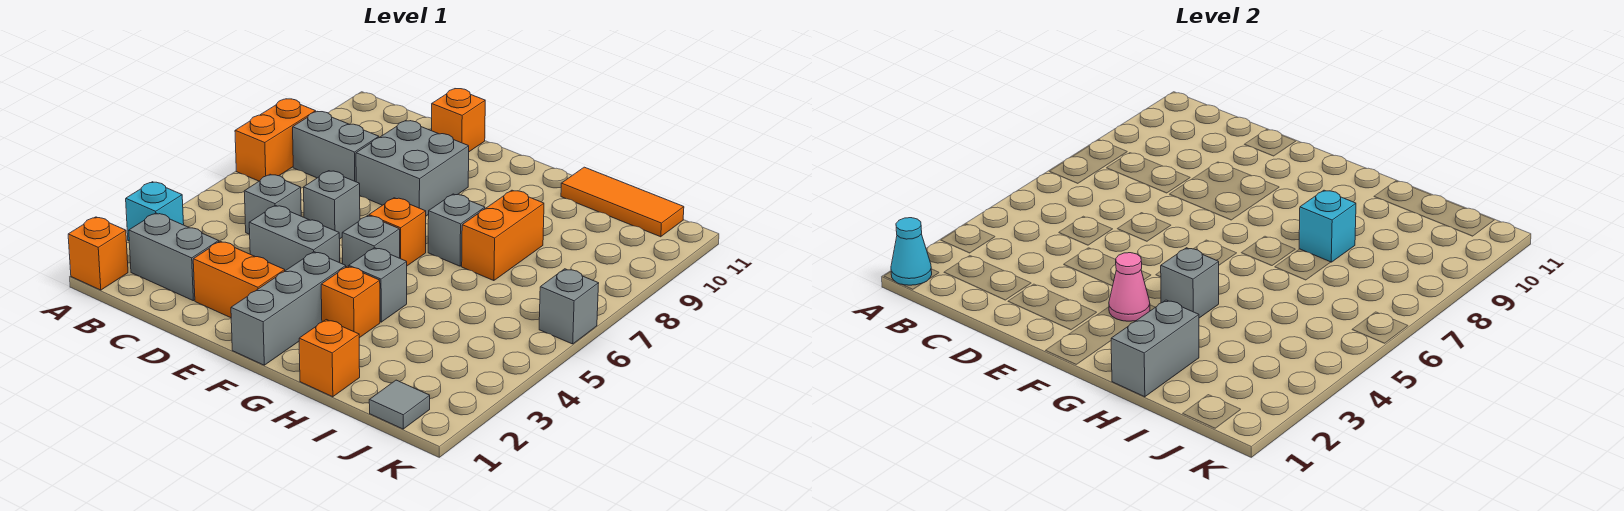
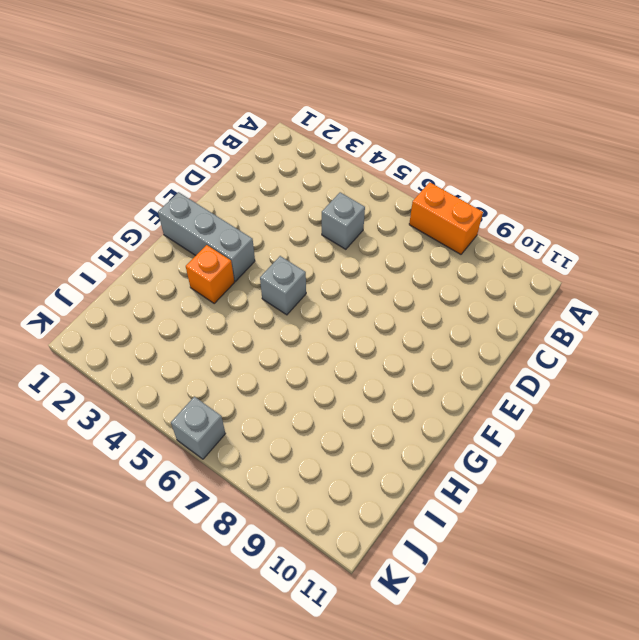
none -> orange brick A1 level 1
none -> cyan brick A3 level 1
none -> grey brick B2:C2 level 1

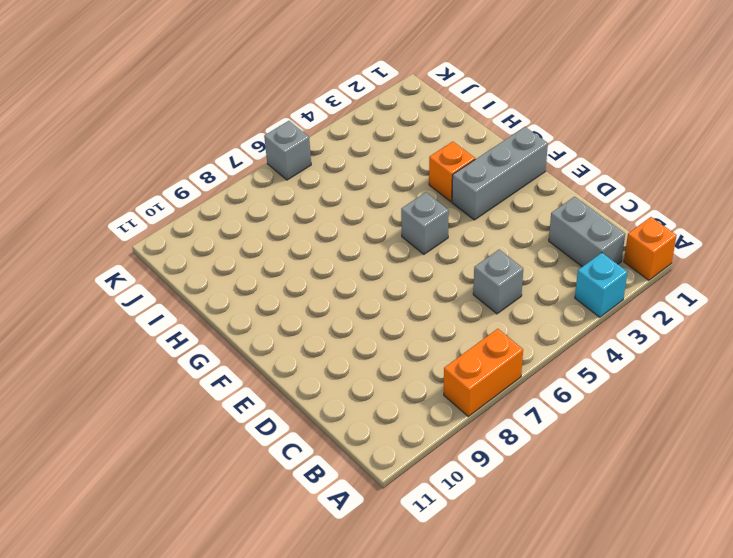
none -> grey brick B8:C8 level 1
none -> orange brick D2:E2 level 1
none -> grey brick D4:E4 level 1

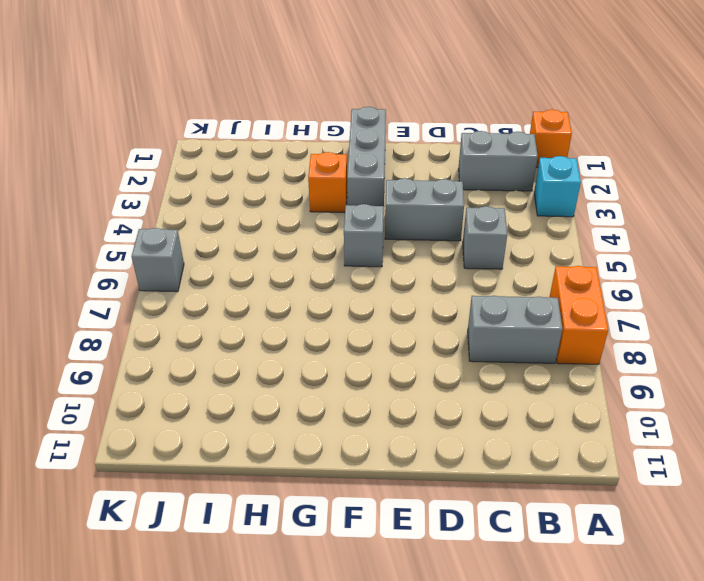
none -> orange brick D2:E2 level 1
none -> grey brick D6 level 1
none -> grey brick D8:E9 level 1

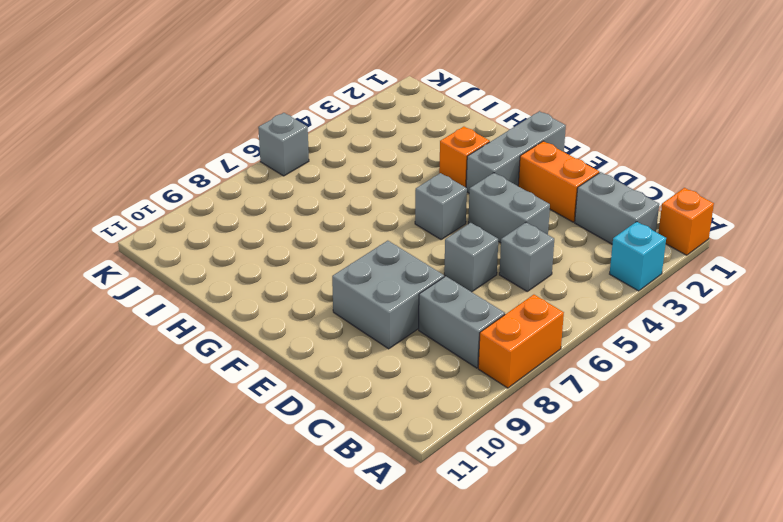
none -> orange brick D11 level 1
none -> orange brick F6 level 1
none -> grey brick G4 level 1

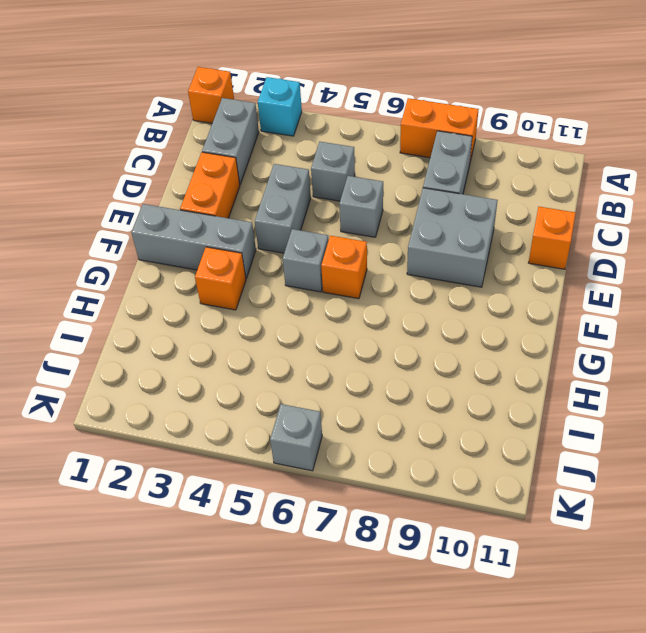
none -> grey brick G4 level 1
none -> grey brick G7 level 1
none -> orange brick H1 level 1

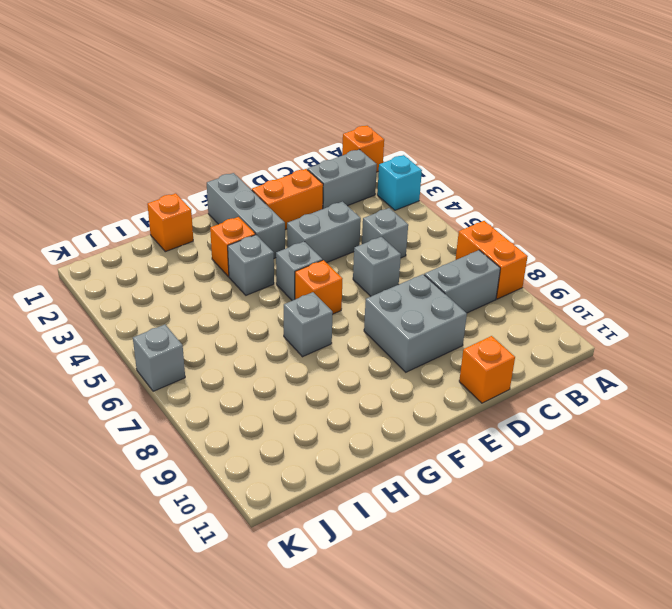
none -> orange brick H7:H8 level 1
none -> orange tile H11:J11 level 1
none -> grey tile J1 level 1

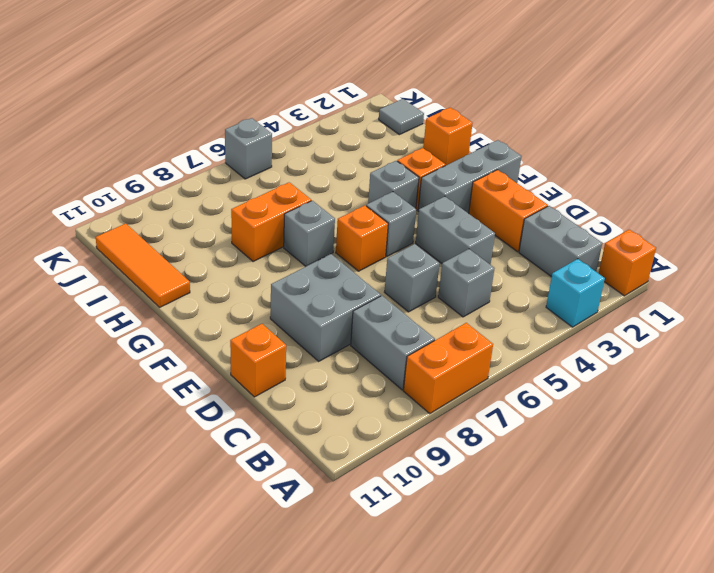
none -> cyan cone A1 level 2
none -> pink cone F3 level 2
none -> grey brick G4 level 2

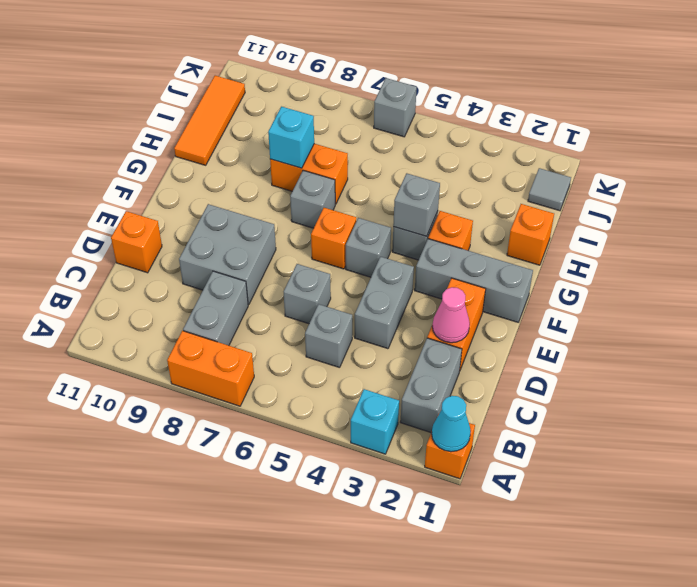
pink cone D2 level 2 -> pink cone F3 level 2
none -> grey brick H1:H2 level 2

